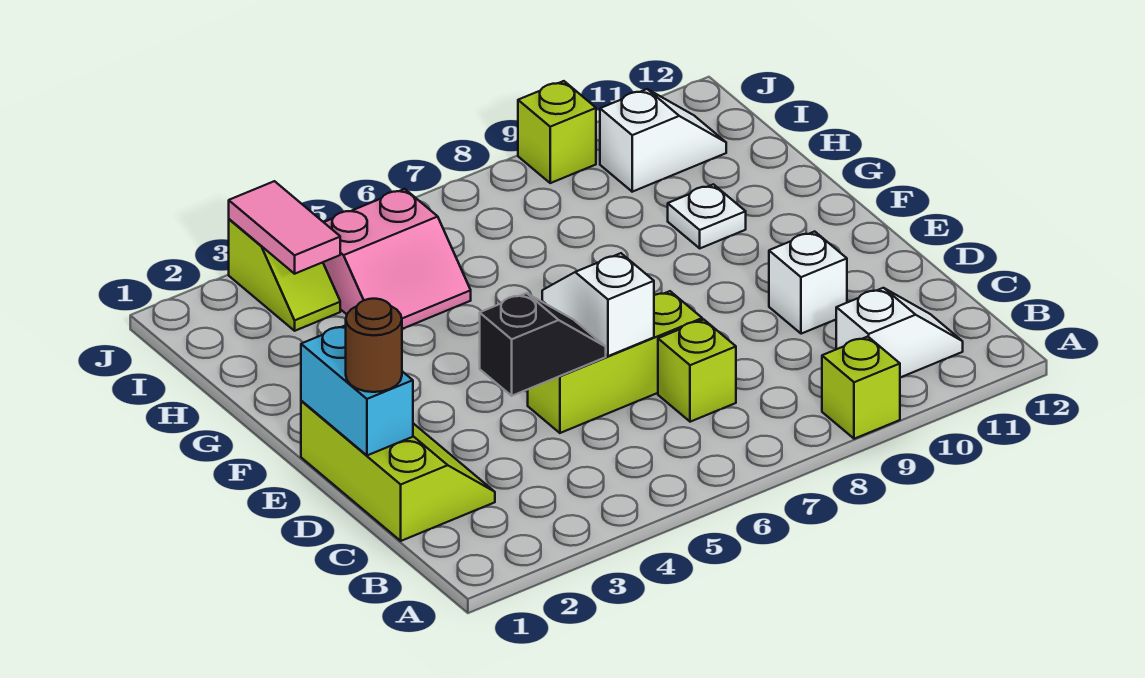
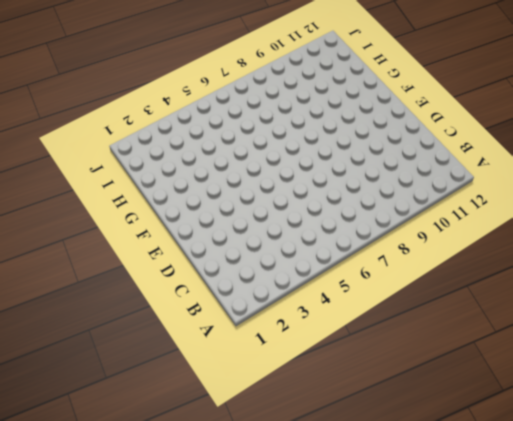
none -> lime brick A9 level 1
none -> white slope B10:B11 level 1 top 10
none -> lime slope C1:E2 level 1 top 1

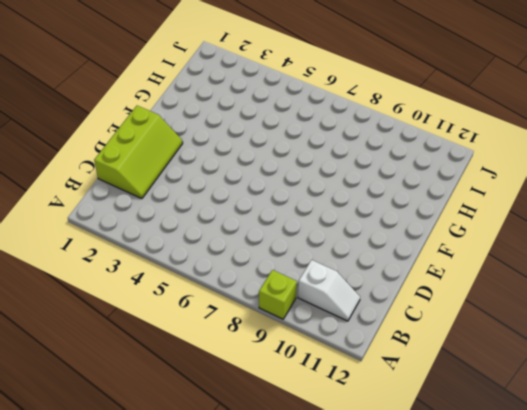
none -> lime brick C7 level 1
none -> lime brick D5:D7 level 1
none -> white brick D10 level 1

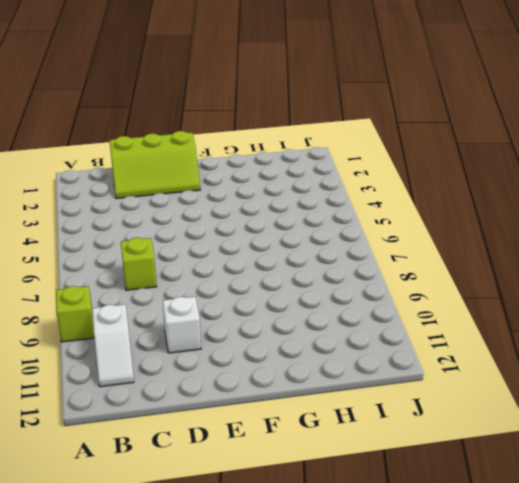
none -> lime brick D5:D7 level 1
none -> white plate G10 level 1
none -> pink slope H4:I5 level 1 top I

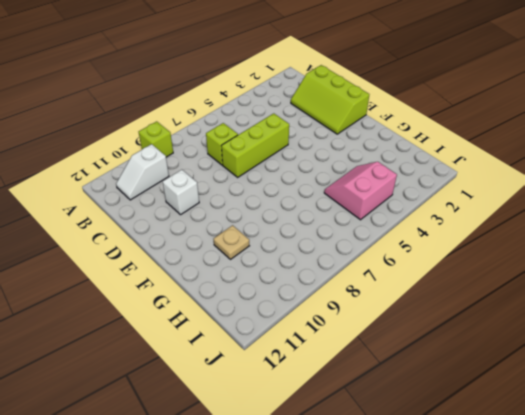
tan plate G10 level 1 -> white plate G10 level 1
none -> lime slope I3:J3 level 1 top J
none -> white slope I10:I11 level 1 top 10
none -> lime brick J9 level 1

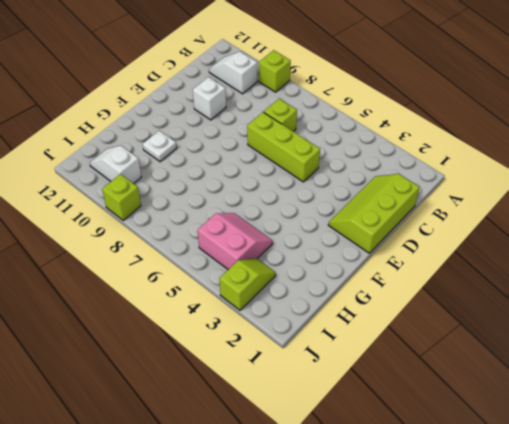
none -> cyan brick D1:E1 level 2
none -> black slope D4:D5 level 2 top 4
none -> white slope D6:E6 level 2 top D

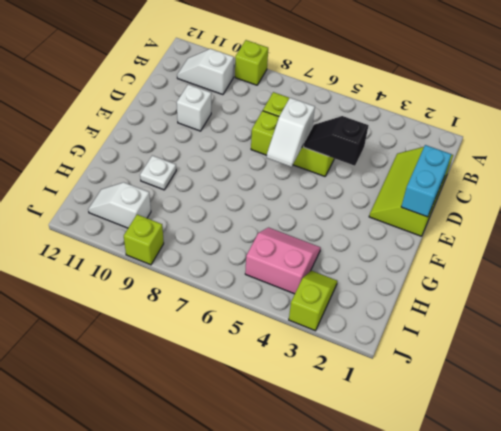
none -> pink tile I3:J3 level 2
none -> brown round brick D1 level 3

